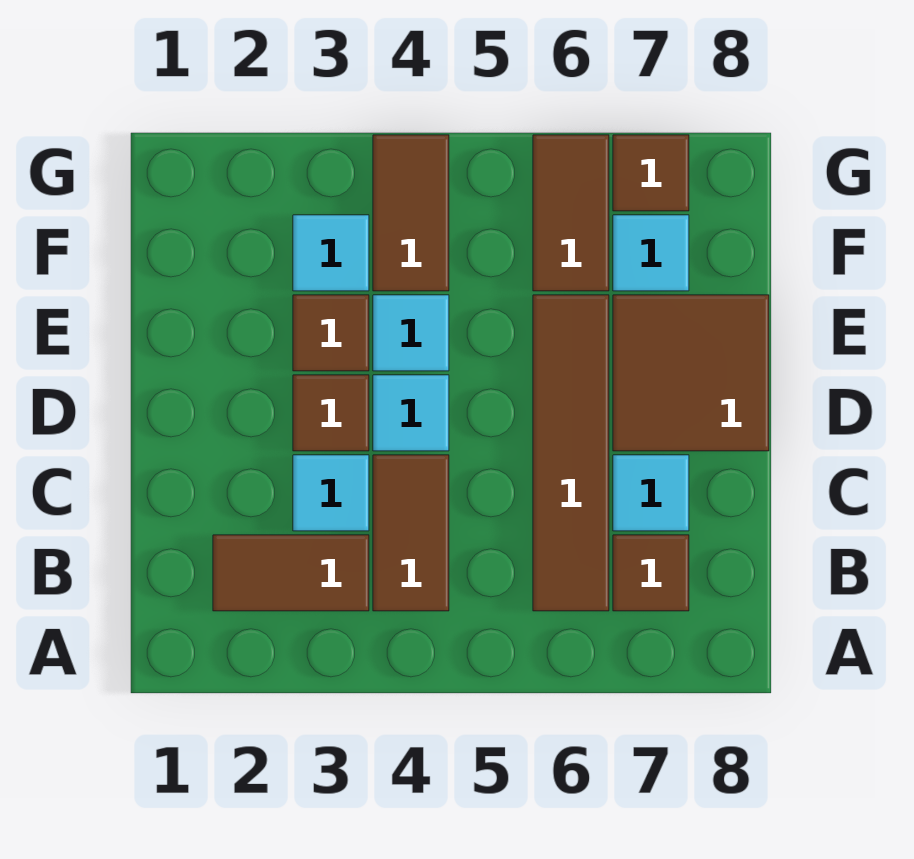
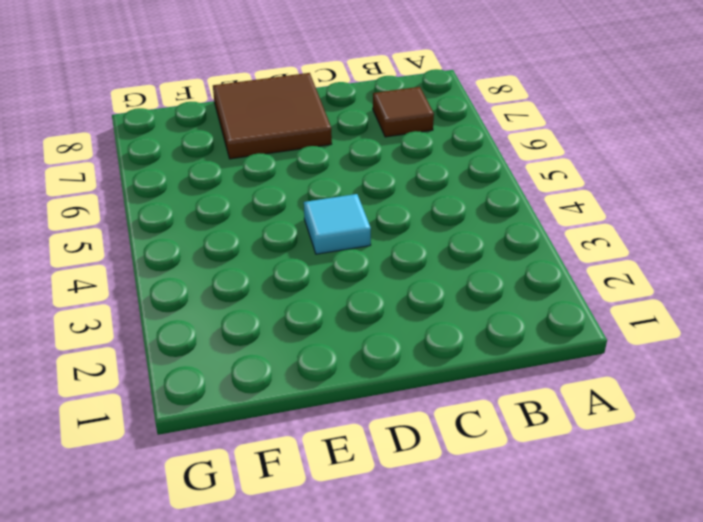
none -> brown tile B2:B3 level 1
none -> brown tile B4:C4 level 1
none -> brown tile B6:E6 level 1

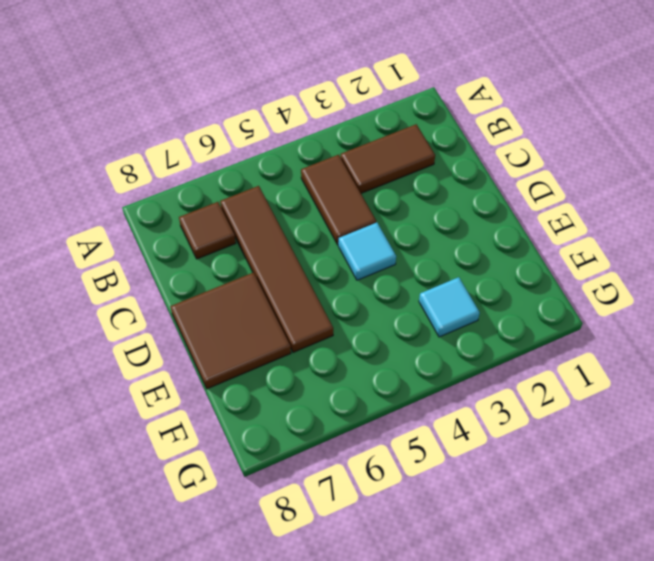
none -> cyan tile C3 level 1
none -> cyan tile C7 level 1
none -> brown tile D3 level 1

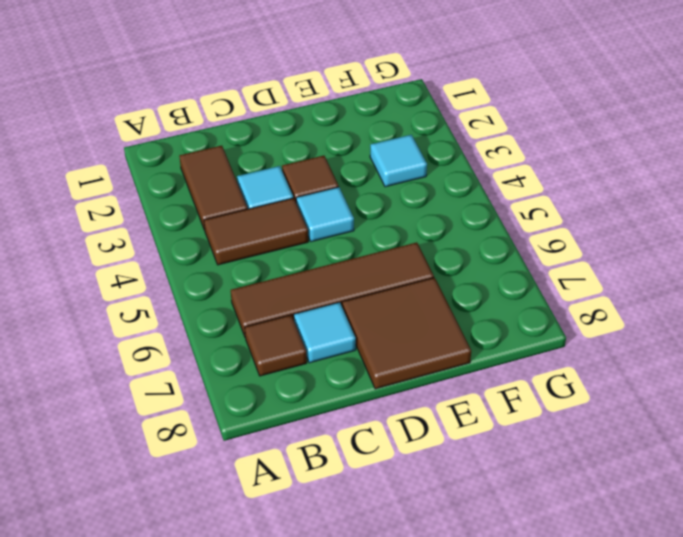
none -> brown tile E3 level 1
none -> cyan tile E4 level 1
none -> brown tile F4:G4 level 1

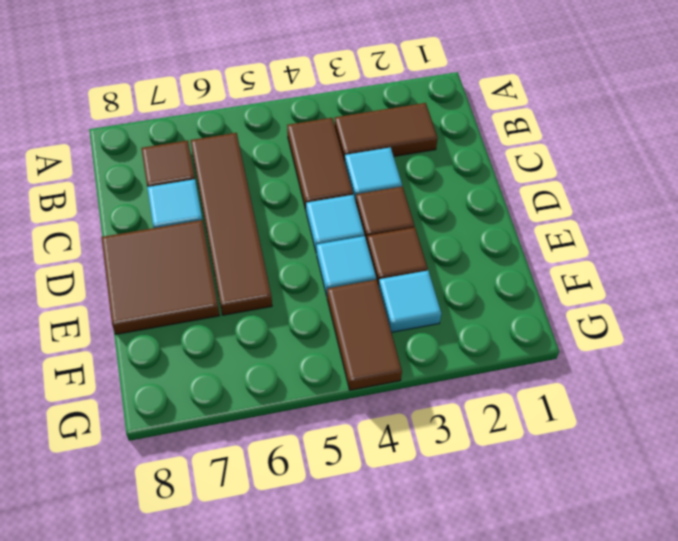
none -> brown tile F6:G6 level 1
none -> cyan tile F7 level 1
none -> brown tile G7 level 1

